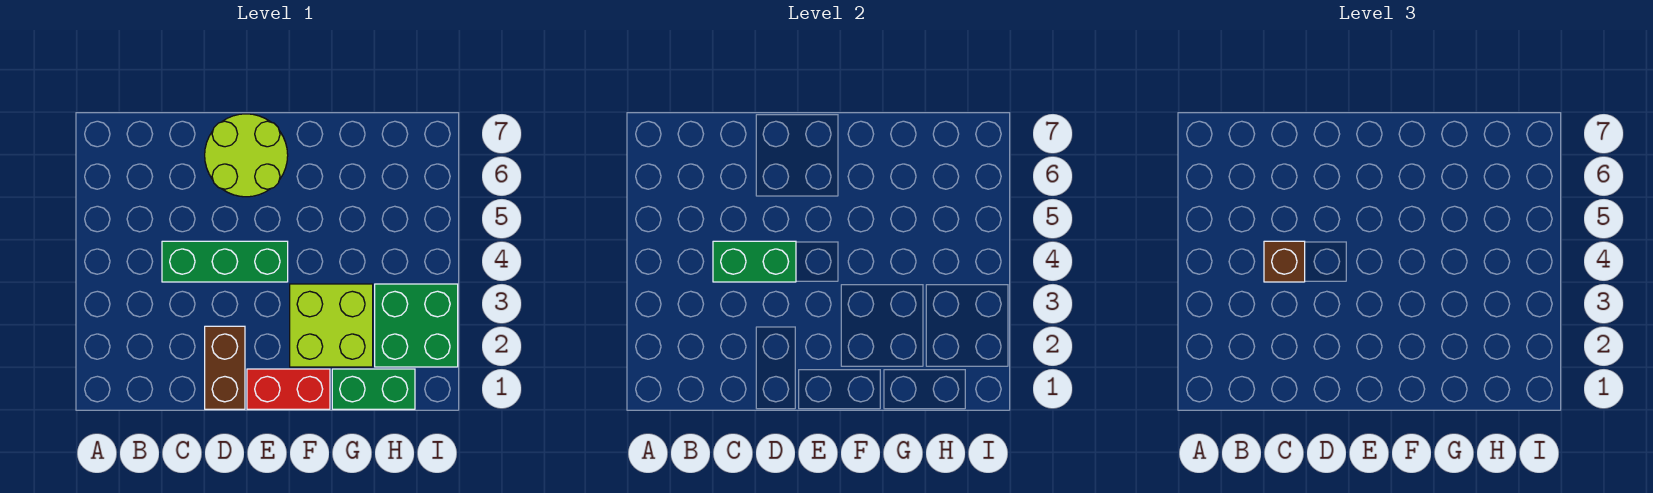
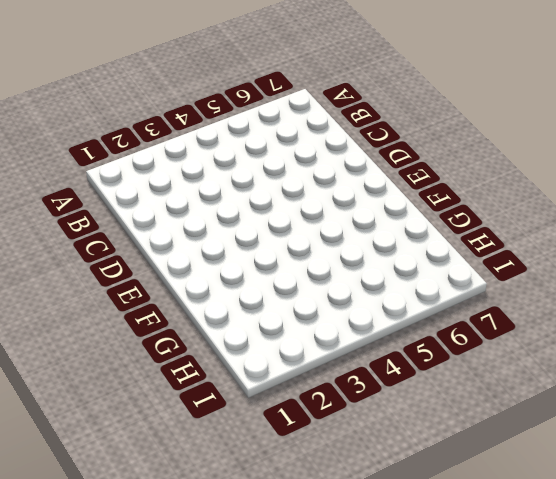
none -> green brick C4:E4 level 1
none -> brown brick D1:D2 level 1

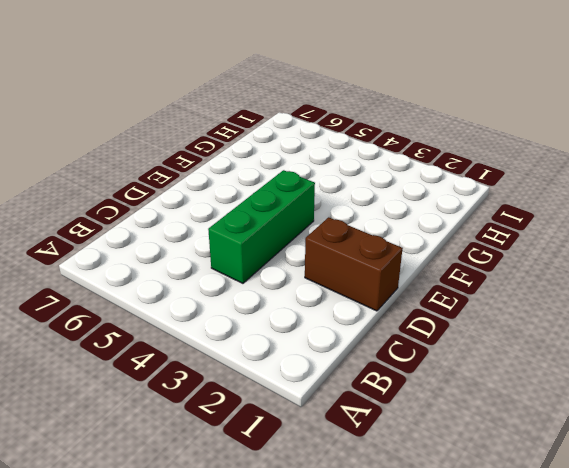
none -> lime round brick D6:E7 level 1
none -> red brick E1:F1 level 1

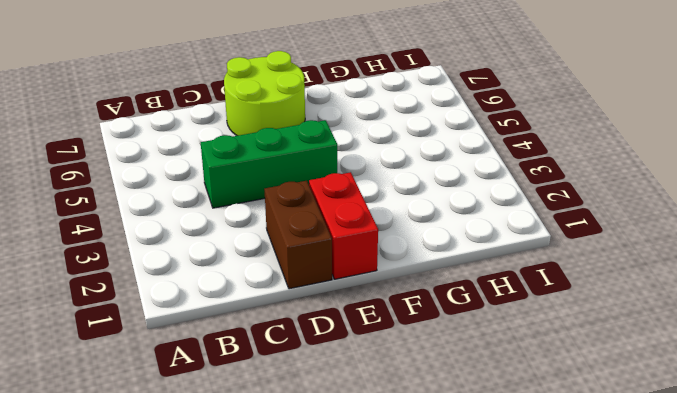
red brick E1:E2 level 1 -> red brick E1:F1 level 1
none -> lime brick F2:G3 level 1
none -> green brick G1:H1 level 1

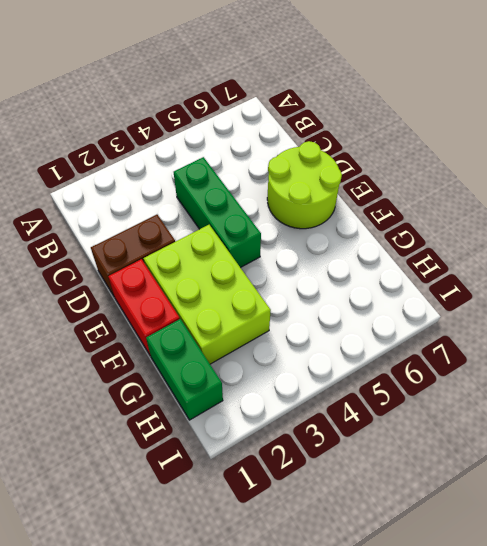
lime brick E2:G3 level 1 -> lime brick F2:G3 level 1
none -> green brick H2:I3 level 1
none -> green brick C4:D4 level 2

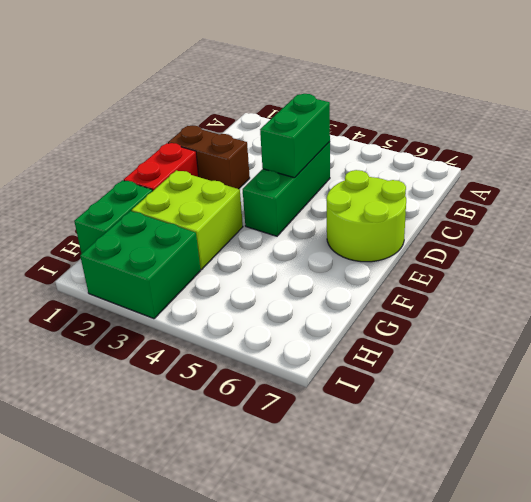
none -> brown brick C4 level 3

